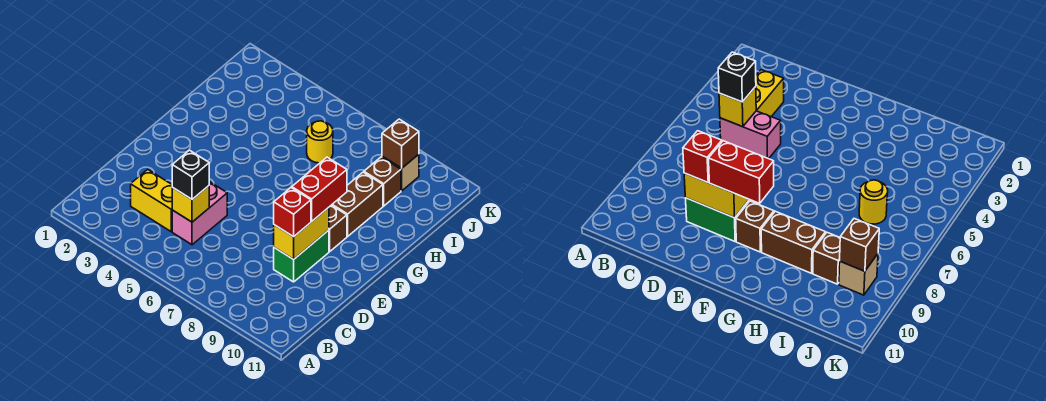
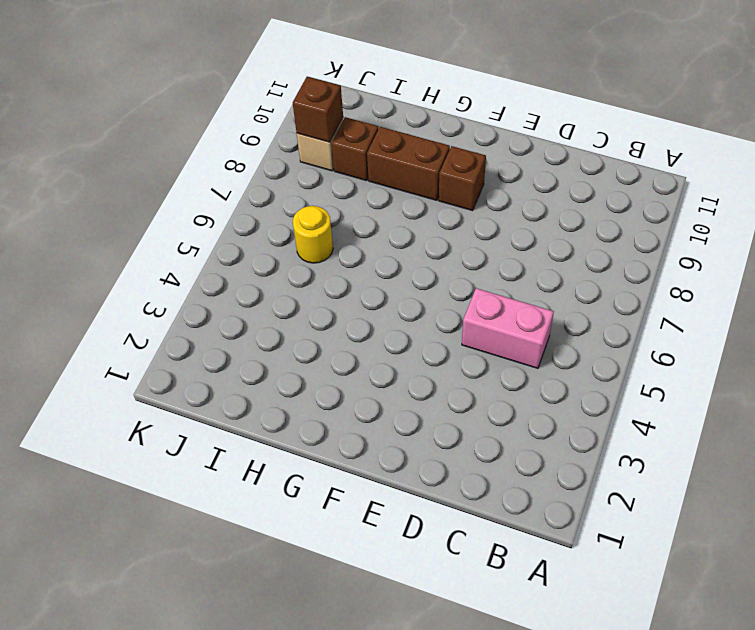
none -> yellow brick C3:C4 level 1
none -> green brick D9:E9 level 1
none -> yellow brick C5 level 2

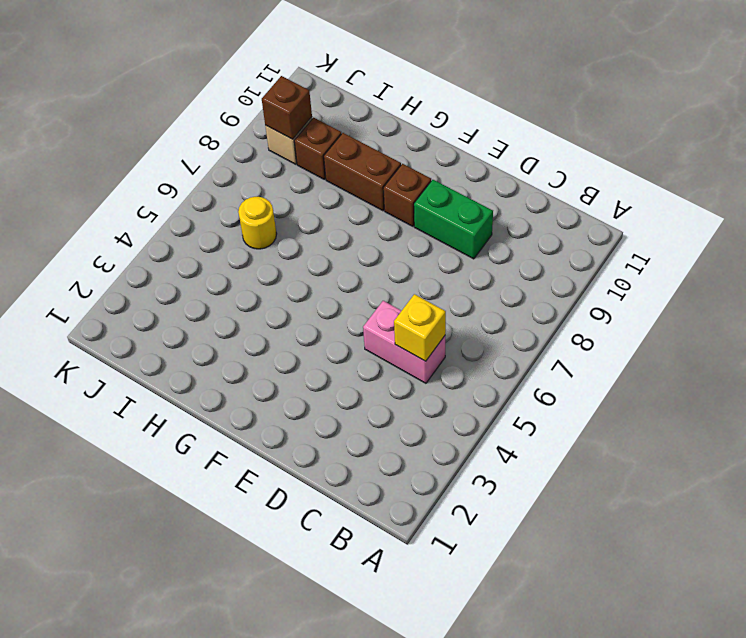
none -> yellow brick C3:C4 level 1
none -> yellow brick D9:E9 level 2
none -> black brick C5 level 3

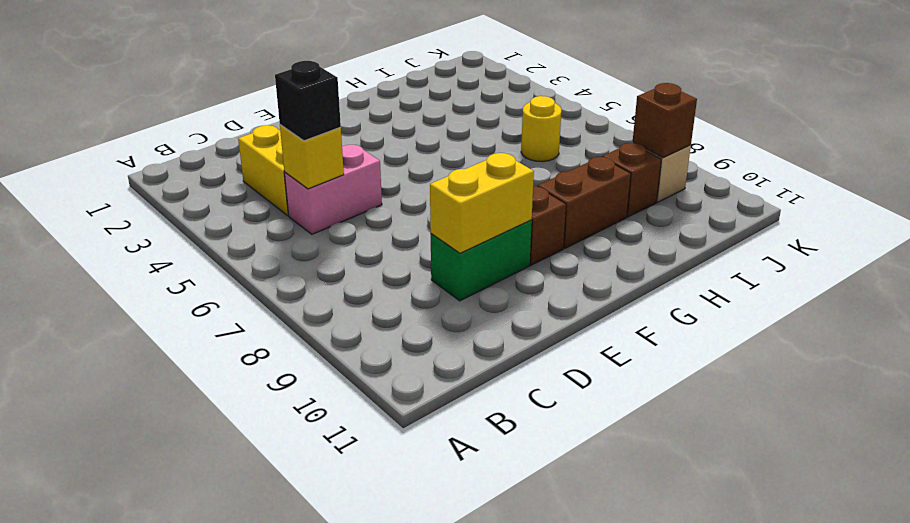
none -> red brick D9 level 3
none -> red brick E9:F9 level 3

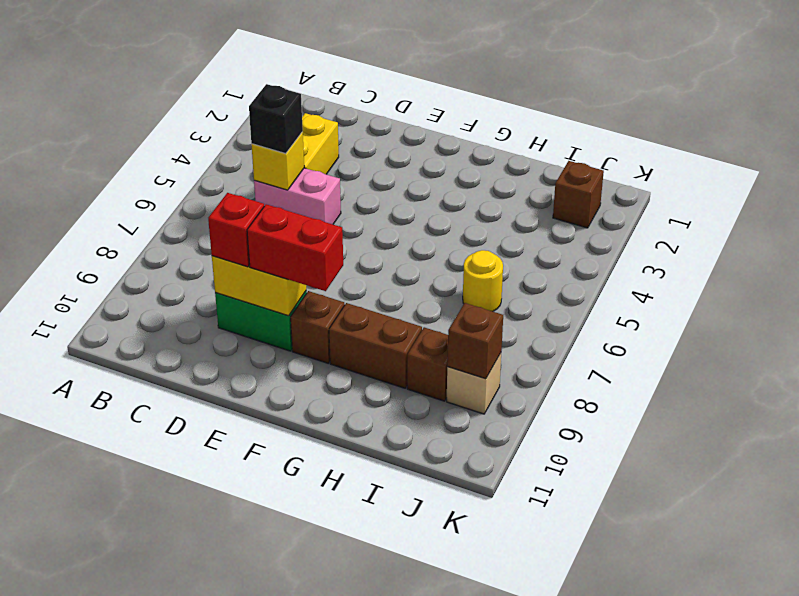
brown brick J2 level 1 -> none

